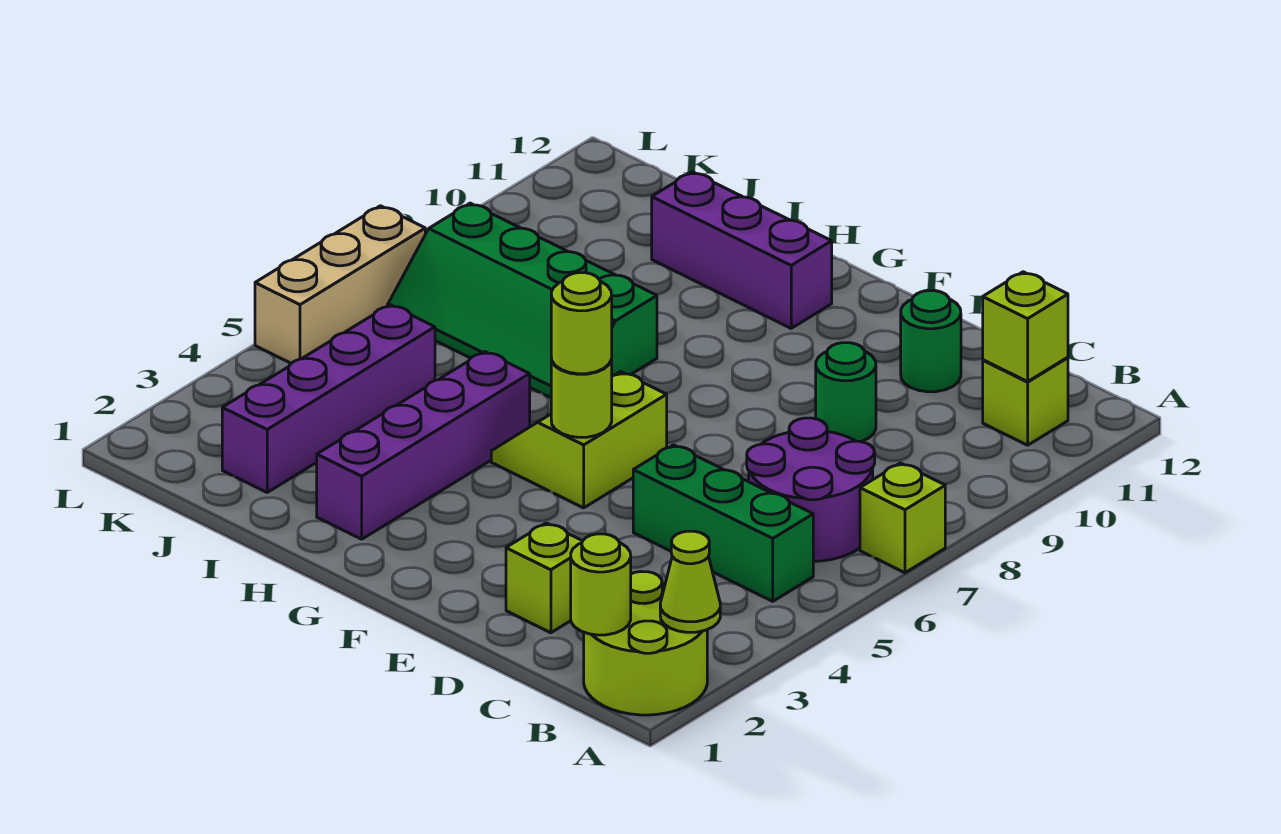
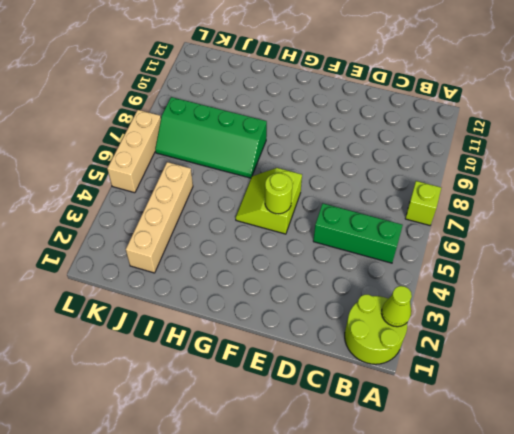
tan brick J2:J5 level 1 -> purple brick J2:J5 level 1
none -> purple round brick B6:C7 level 1
none -> lime brick B11 level 1
none -> lime brick D2 level 1

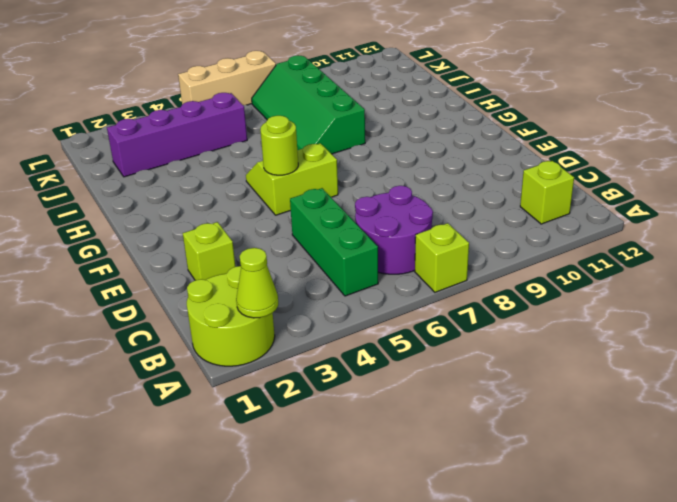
none -> green round brick D9 level 1
none -> green round brick D11 level 1
none -> purple brick G11:I11 level 1

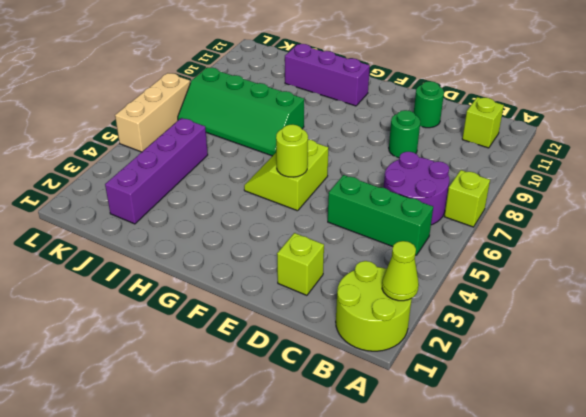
none -> purple brick H2:H5 level 1
none -> lime round brick B1 level 2
none -> lime brick B11 level 2

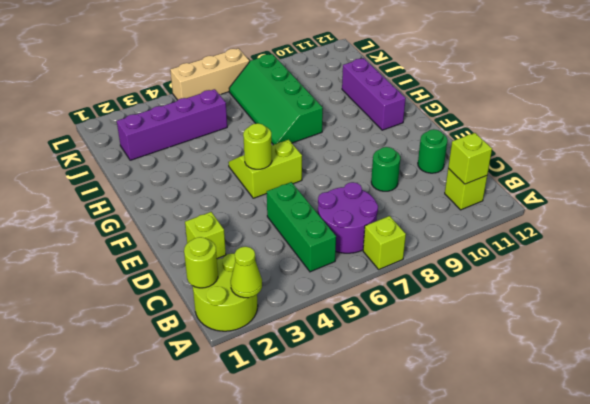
none -> purple brick H2:H5 level 1
none -> lime round brick F5 level 3

